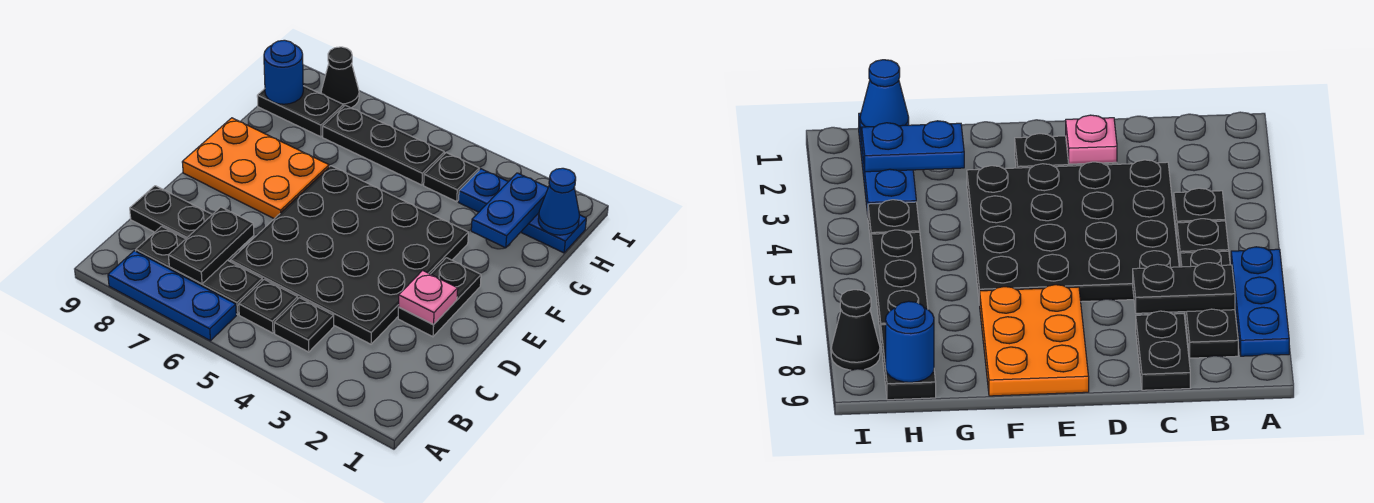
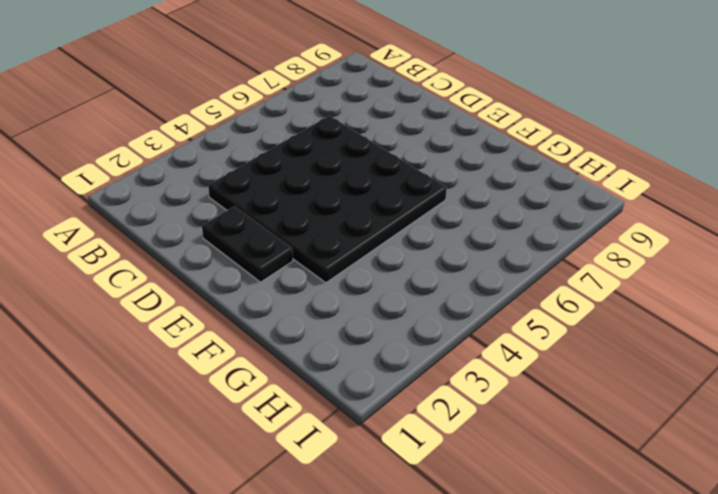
none -> blue plate A6:A8 level 1
none -> black plate B4 level 1
none -> black plate B5 level 1

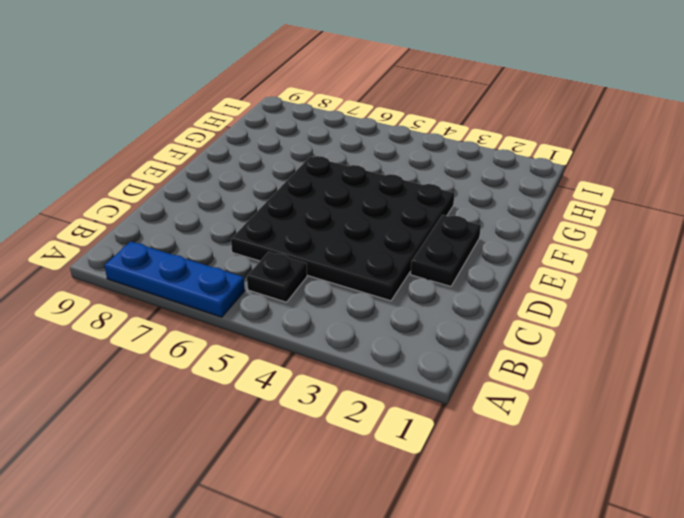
none -> black plate B4 level 1
none -> black plate B6:B8 level 1
none -> black plate C8:C9 level 1

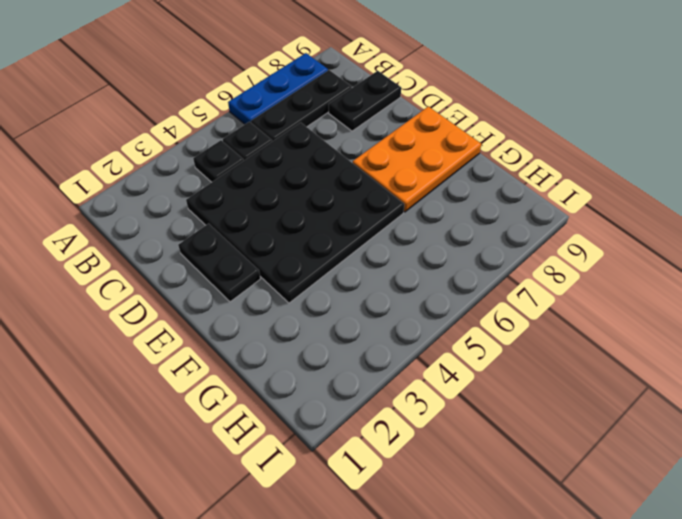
none -> blue plate H1:H3 level 1
none -> black plate H4 level 1
none -> black plate H5:H7 level 1

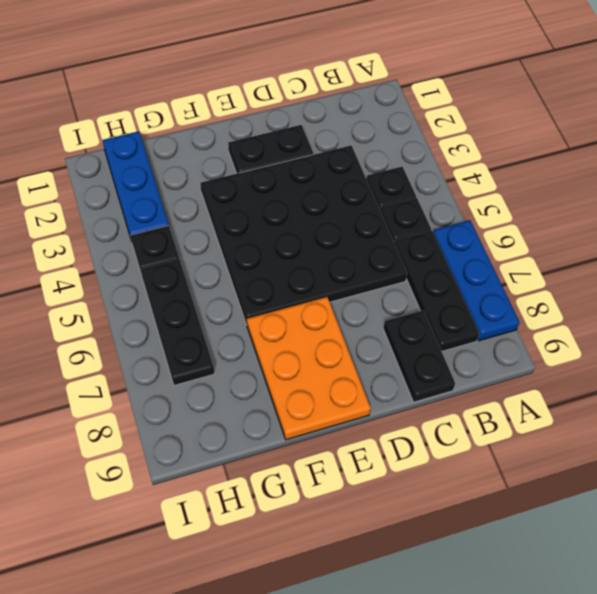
none -> black plate H8:H9 level 1
none -> black cone I8 level 1
none -> black plate B7:C7 level 2

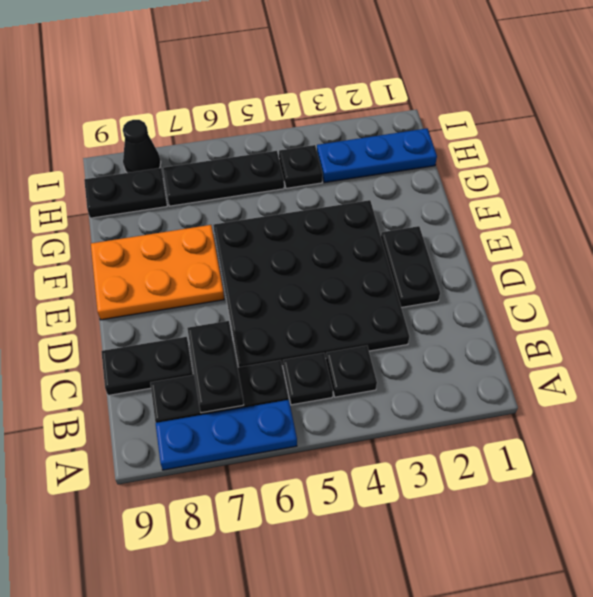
none -> pink plate D2 level 2
none -> blue plate G2:H2 level 2
none -> blue cone H1 level 2

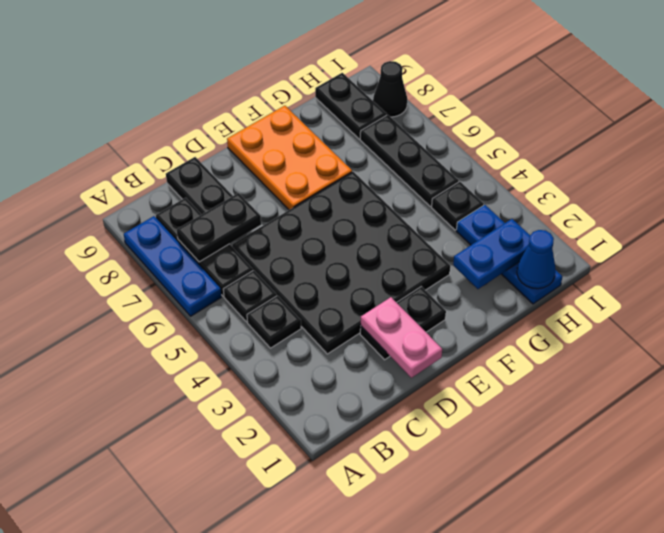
pink plate D1:D2 level 2 -> pink plate D2 level 2
none -> blue round brick H9 level 2

